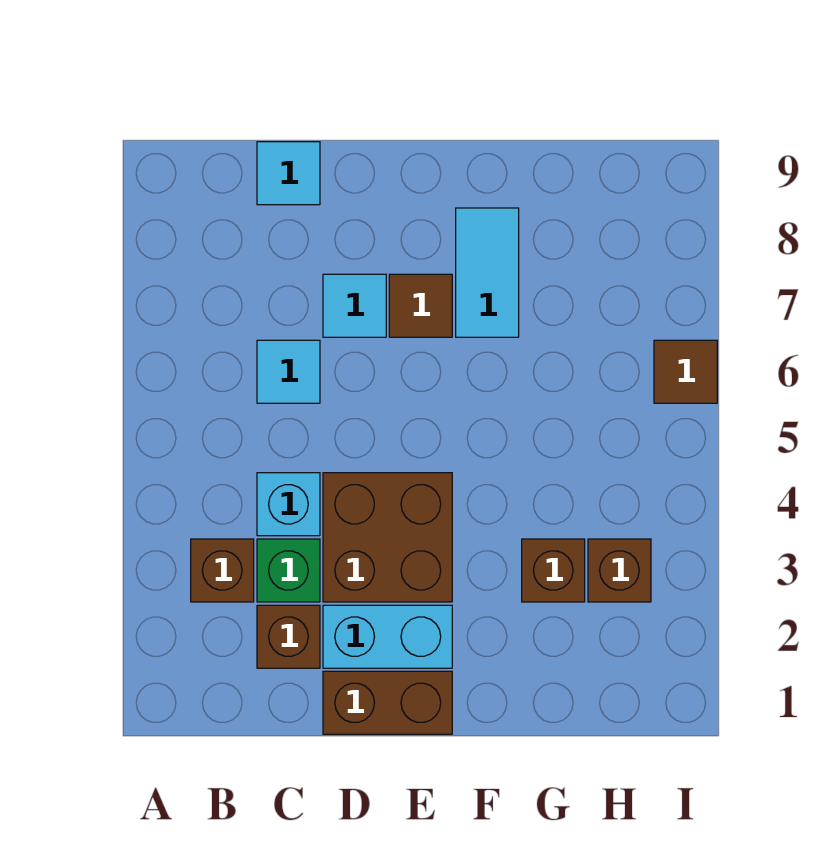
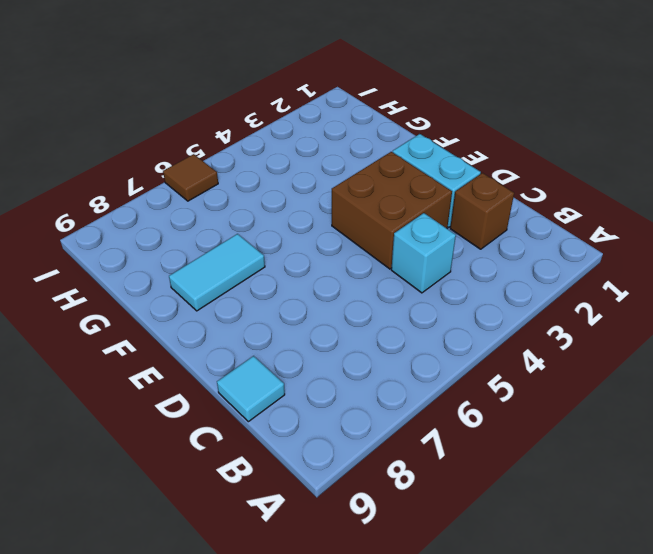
none -> brown brick B3 level 1
none -> green brick C3 level 1
none -> cyan tile C6 level 1

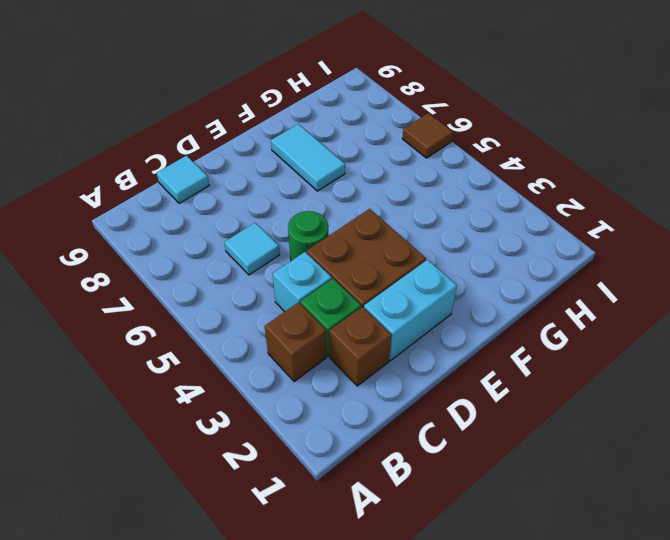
green round brick D5 level 1 -> none
none -> brown brick D1:E1 level 1
none -> cyan tile D7 level 1
none -> brown tile E7 level 1

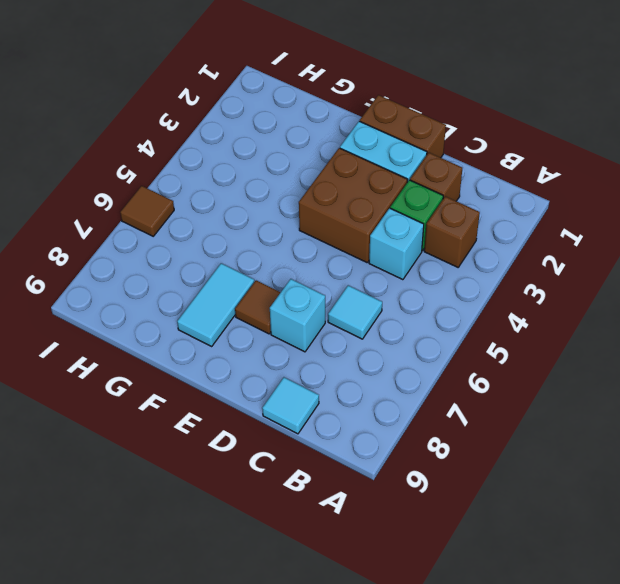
cyan brick D7 level 1 -> cyan tile D7 level 1
none -> brown brick G3 level 1
none -> brown brick H3 level 1

